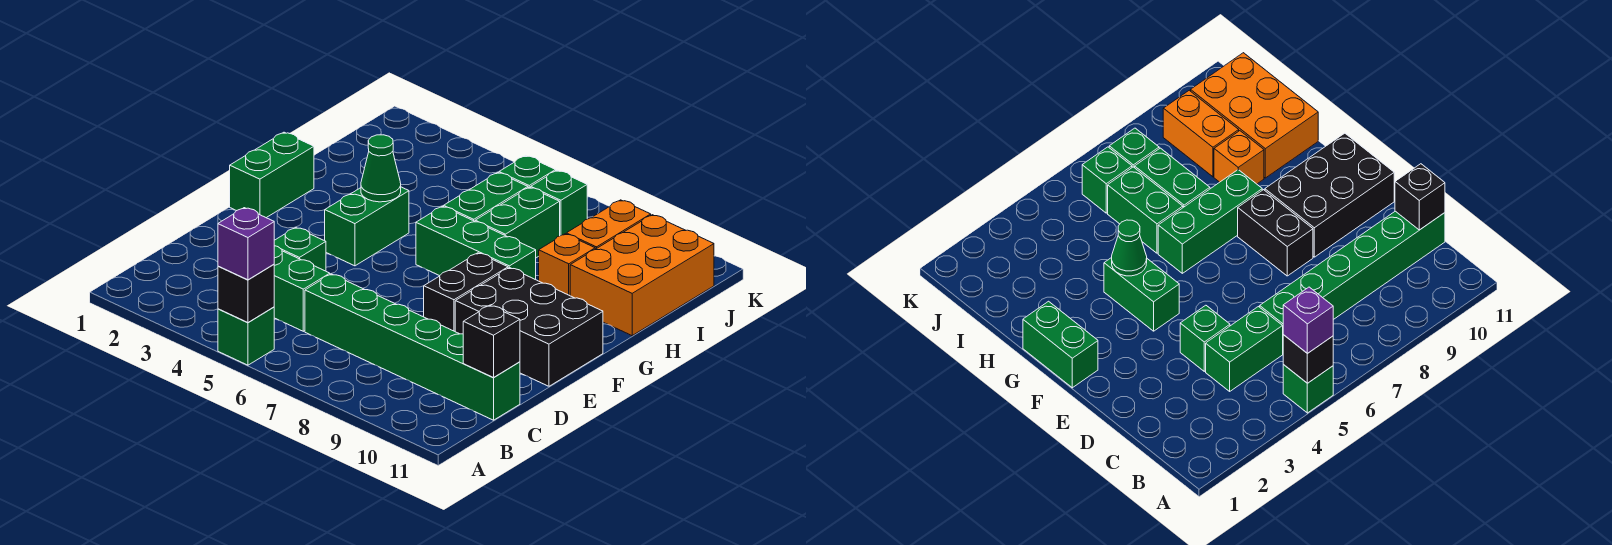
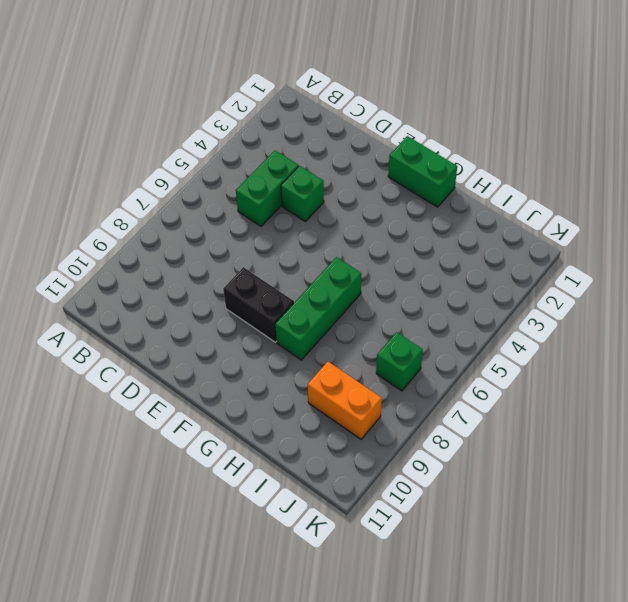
none -> green brick A5 level 1
none -> green brick C6:C11 level 1
none -> black brick E9:F11 level 1

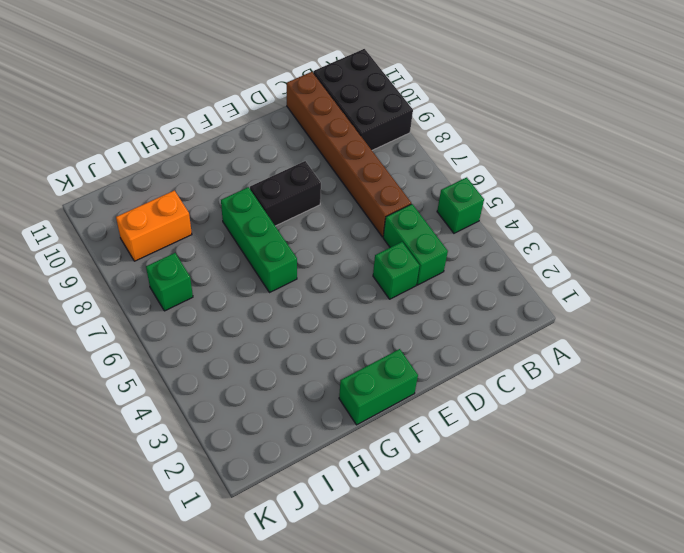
black brick A9:B11 level 1 -> black brick E9:F11 level 1
brown brick C6:C11 level 1 -> green brick C6:C11 level 1
none -> green brick F4:G4 level 1
none -> green brick H6:I6 level 1
none -> green brick H7:I7 level 1

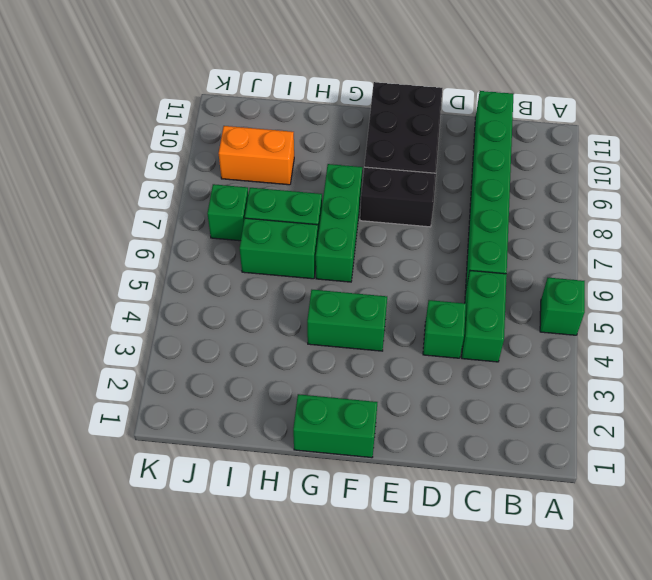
none -> orange brick H9 level 1
none -> orange brick H10:J11 level 1
none -> green brick J6 level 1

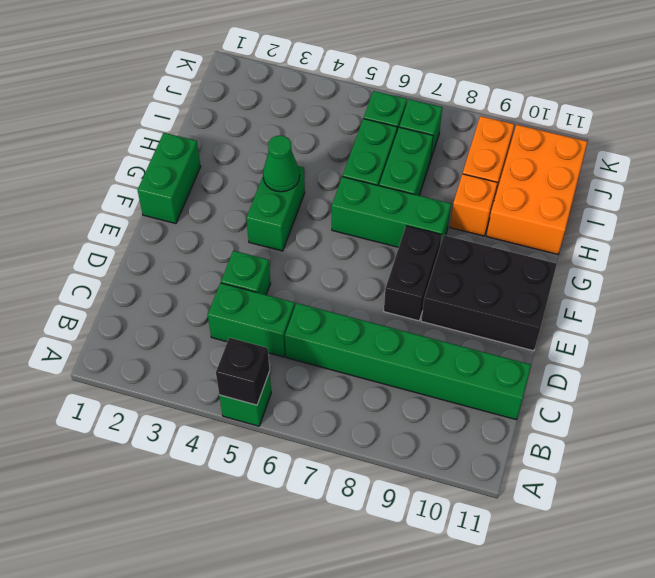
none -> black brick C11 level 2
none -> purple brick A5 level 3

